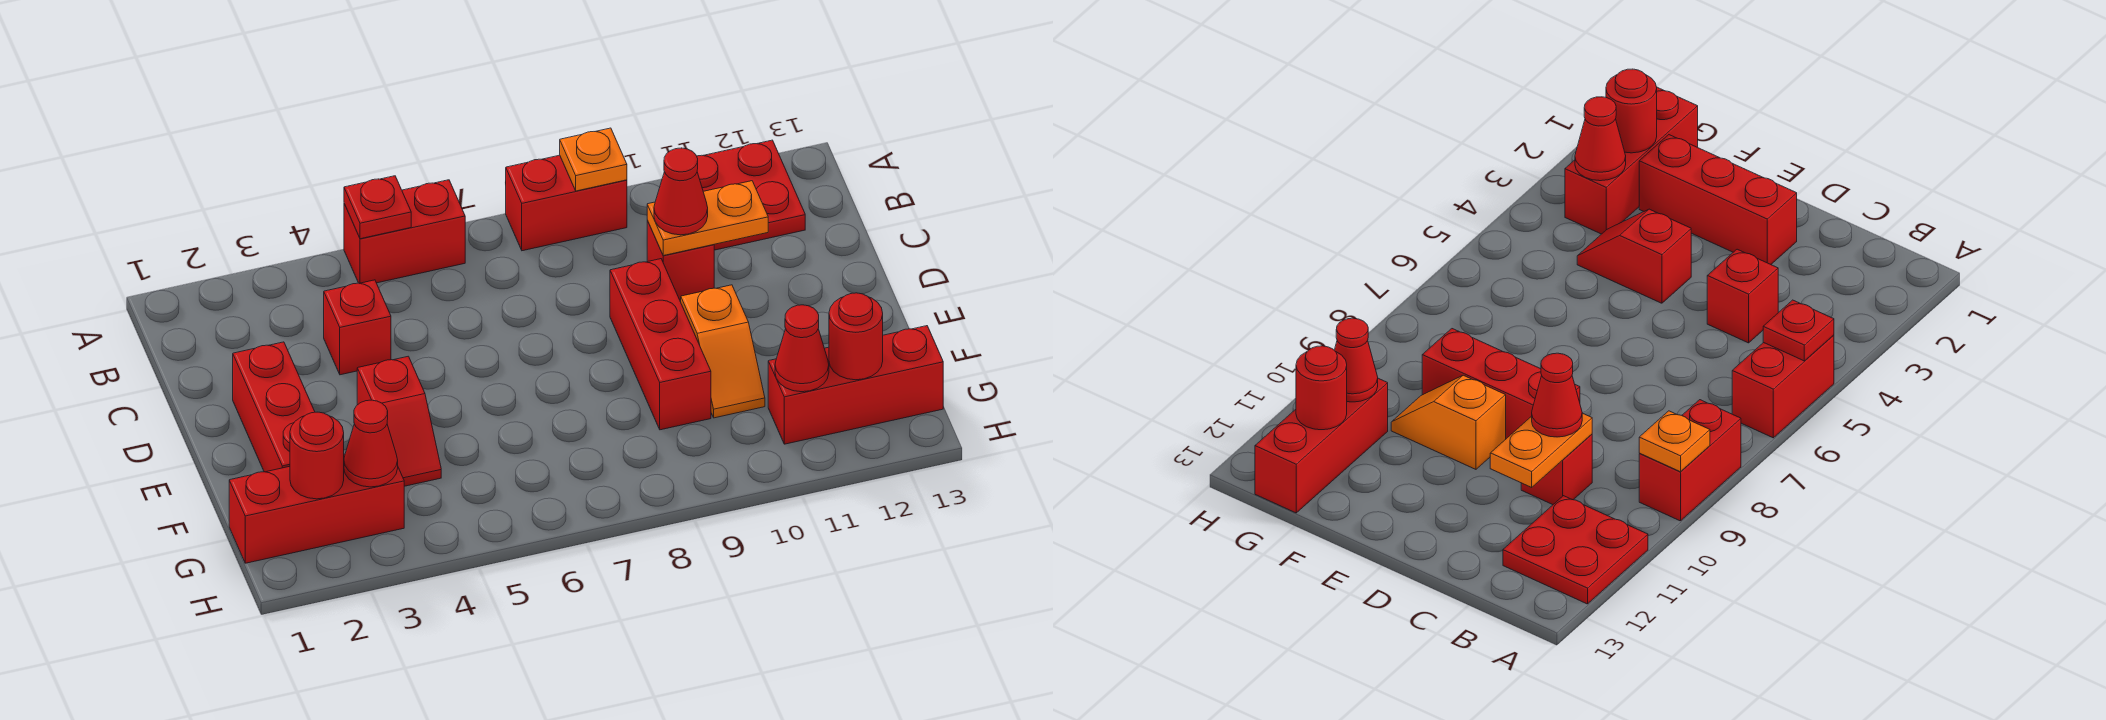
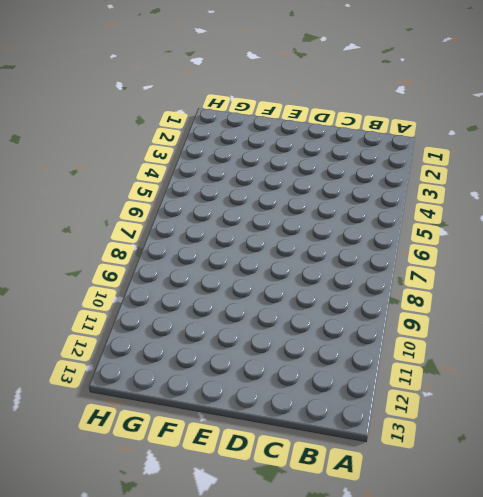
none -> red brick A5:A6 level 1
none -> red brick A8:A9 level 1
none -> red plate A11:B12 level 1

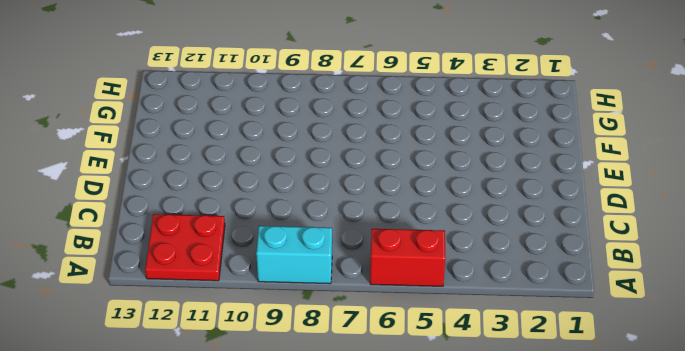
cyan brick A8:A9 level 1 -> red brick A8:A9 level 1
none -> red brick C4 level 1
none -> red brick C10 level 1
none -> red brick D2:F2 level 1

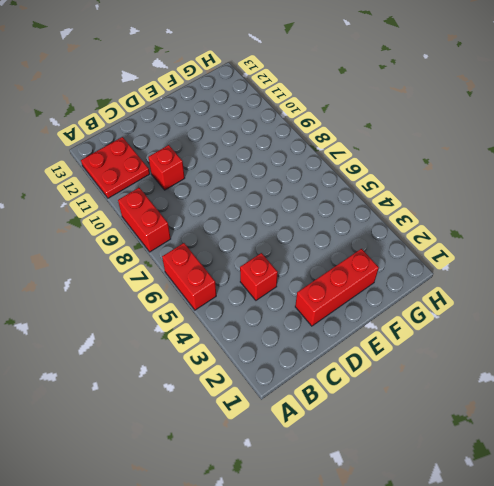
none -> red brick D9:F9 level 1
none -> red slope E4:F4 level 1 top E
none -> orange slope E10:F10 level 1 top E

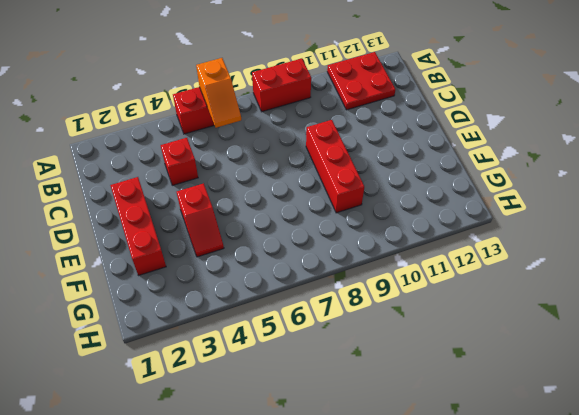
orange slope A6:B6 level 2 top A -> orange slope E10:F10 level 1 top E
none -> red brick C10 level 1
none -> red brick G1:G3 level 1
none -> red brick G11:G13 level 1

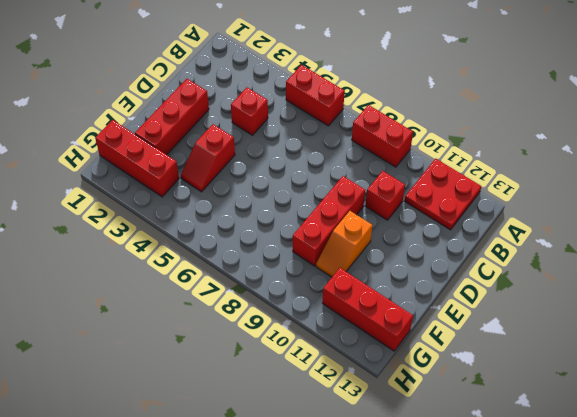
none -> red plate A5 level 2
none -> orange plate A9 level 2
none -> orange plate C10:C11 level 2

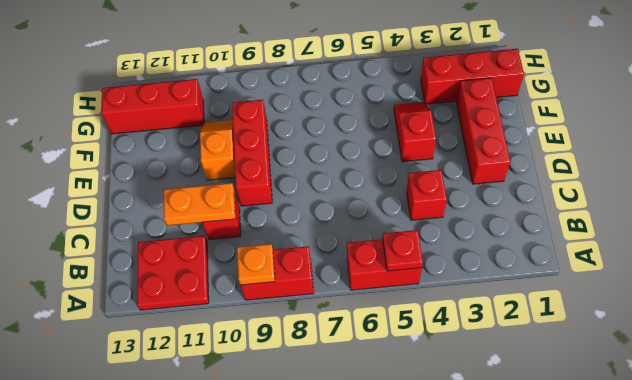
none -> red round brick G2 level 2
none -> red cone G3 level 2
none -> red cone G11 level 2

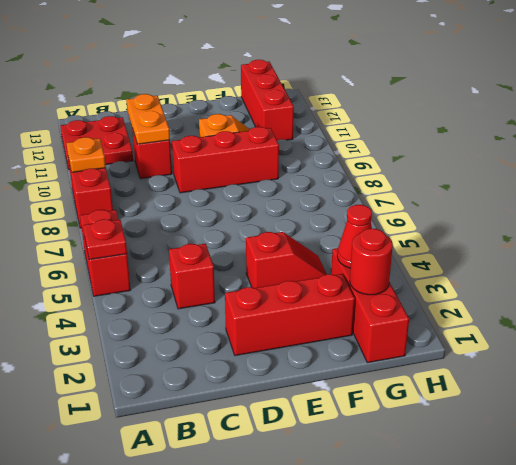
none -> red cone G11 level 2
none -> red round brick G12 level 2
none -> red cone C10 level 3

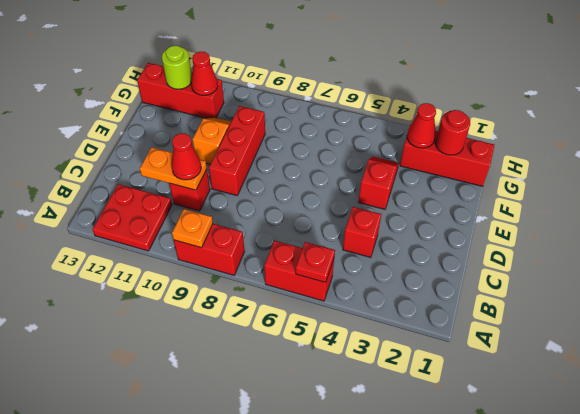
lime round brick G12 level 2 -> red round brick G12 level 2
none -> red brick D2:F2 level 1

